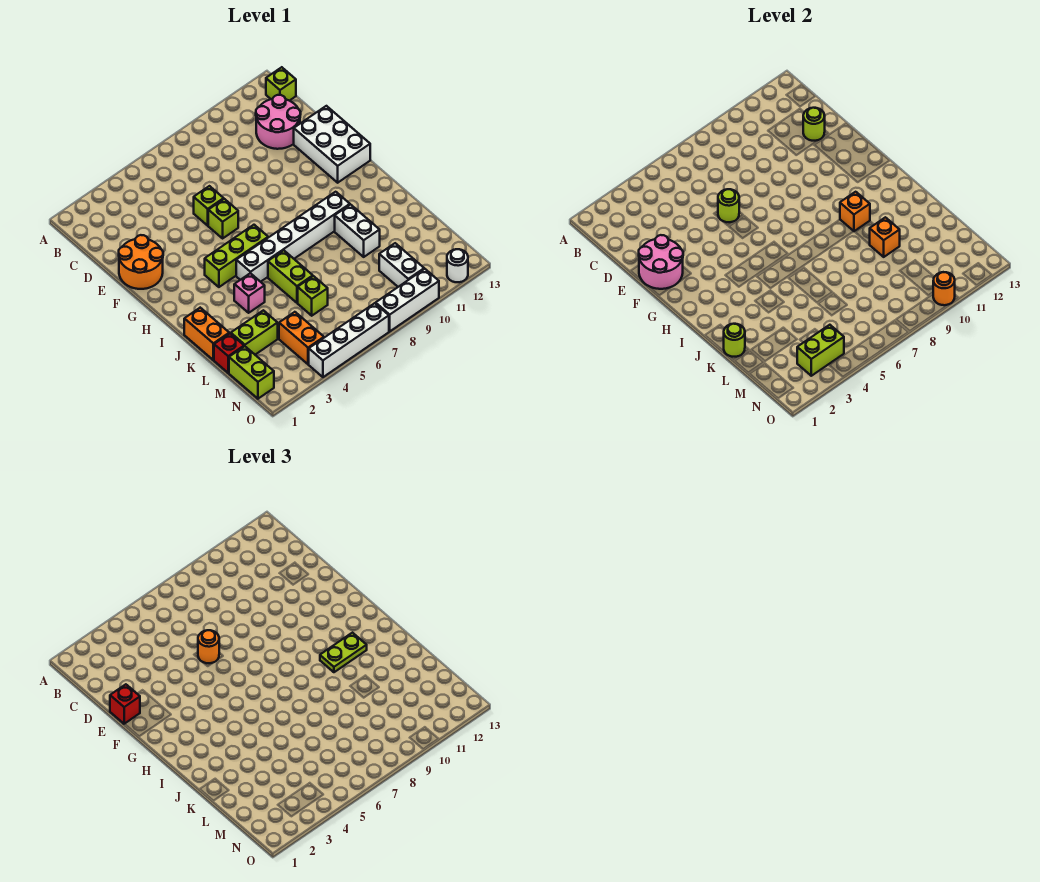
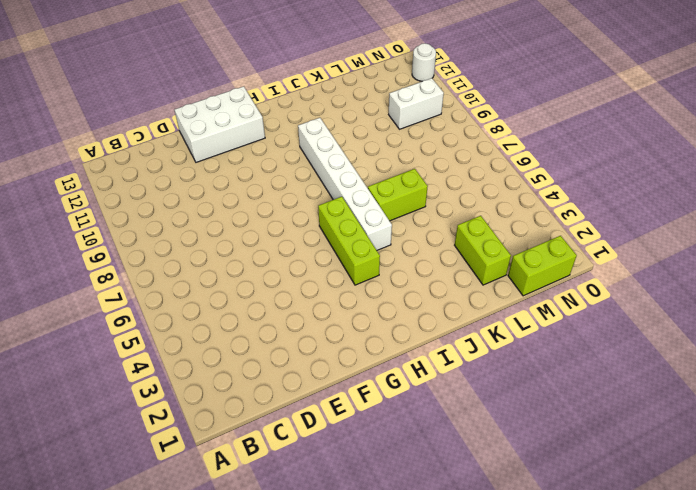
none -> lime brick B13 level 1
none -> pink round brick C11:D12 level 1
none -> orange round brick E1:F2 level 1
none -> lime brick E6 level 1

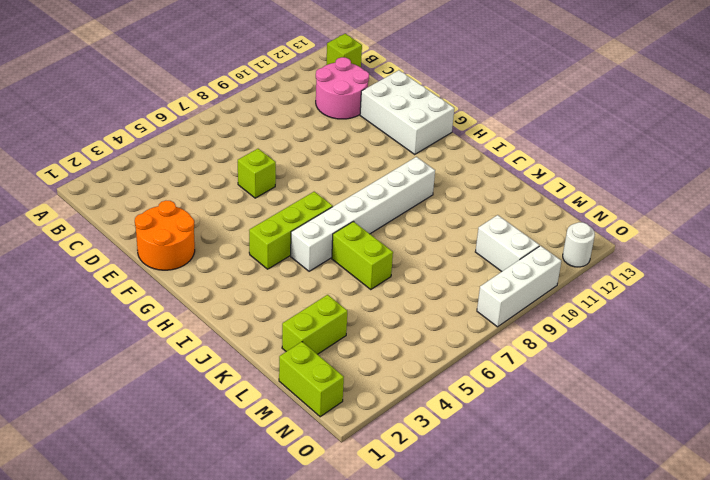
none -> lime brick F6 level 1
none -> orange brick J1:K1 level 1
none -> pink brick J4 level 1
none -> white brick J10:K10 level 1

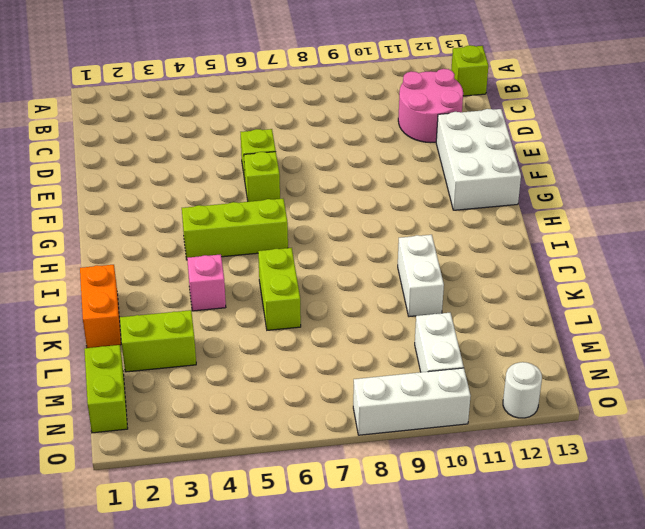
none -> orange round brick E1:F2 level 1
none -> white brick I5:I10 level 1
none -> red brick L1 level 1
none -> lime brick L6 level 1

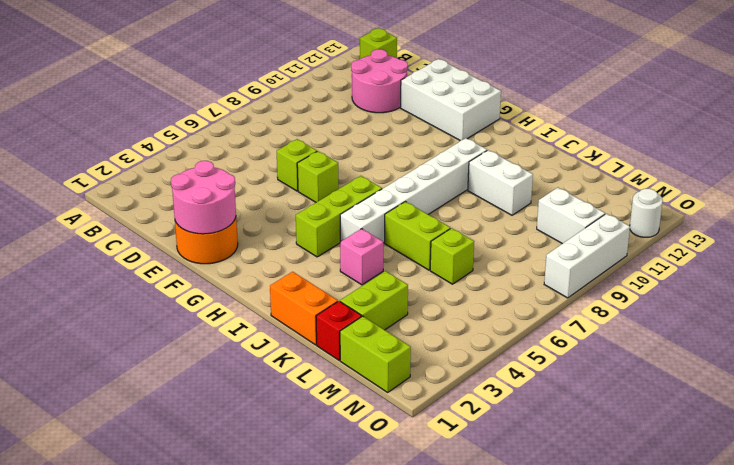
none -> orange brick M4:N4 level 1
none -> white brick O4:O7 level 1
none -> lime round brick D12 level 2
none -> lime round brick E6 level 2

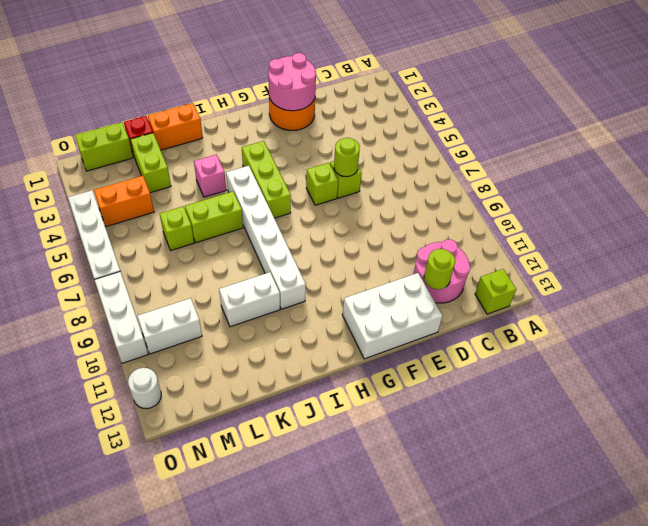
none -> orange brick I10 level 2
none -> lime round brick K1 level 2
none -> orange brick K10 level 2
none -> lime brick N3:N4 level 2

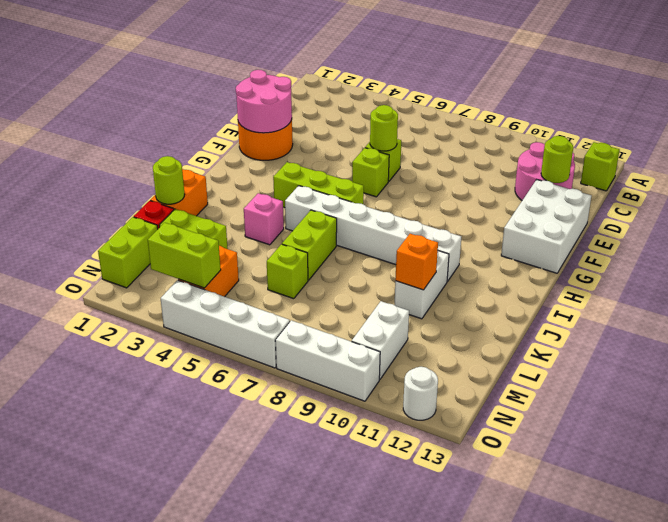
none -> orange brick I10 level 2
none -> orange round brick O10 level 2
none -> red brick E1 level 3
none -> orange round brick E6 level 3

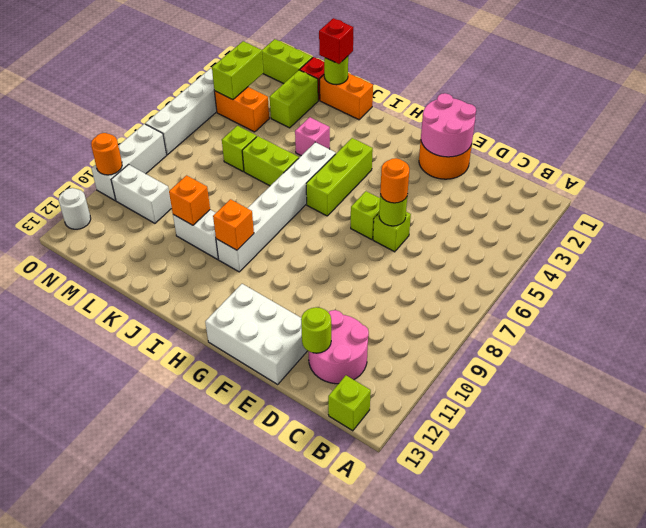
red brick K1 level 3 -> red brick E1 level 3
none -> lime plate I10:I11 level 3

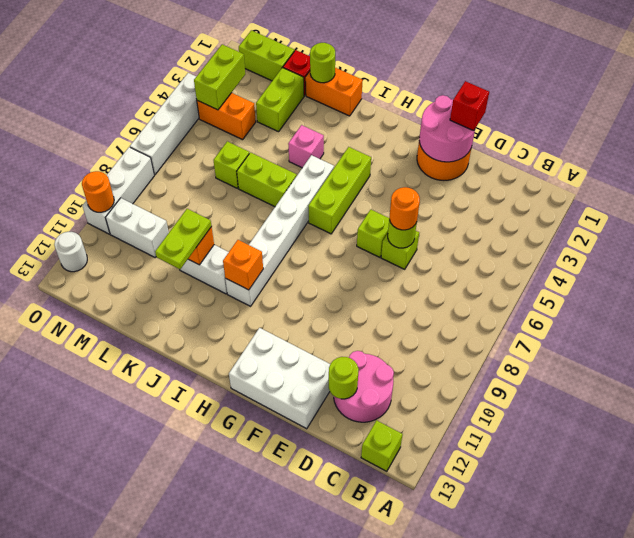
lime plate K10:K11 level 3 -> lime plate I10:I11 level 3

